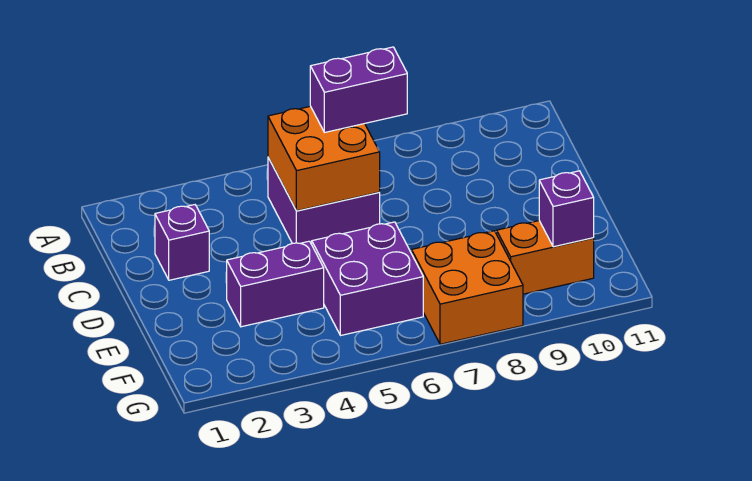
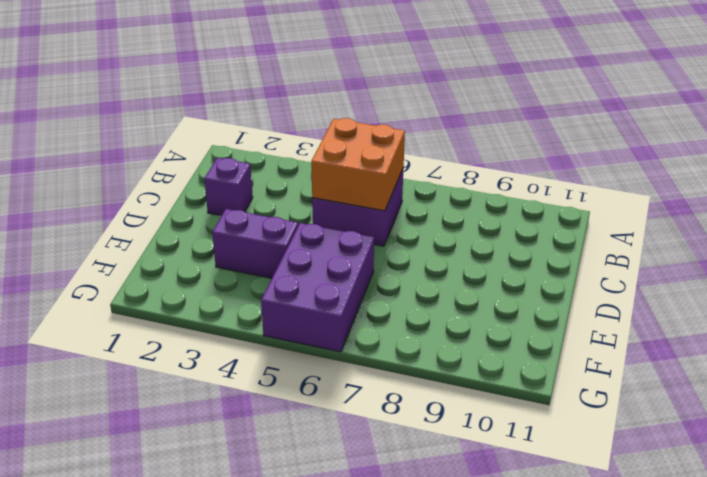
purple brick E5:G6 level 1 -> purple brick E5:F6 level 1
none -> orange brick F7:G8 level 1
none -> orange brick F9:F10 level 1

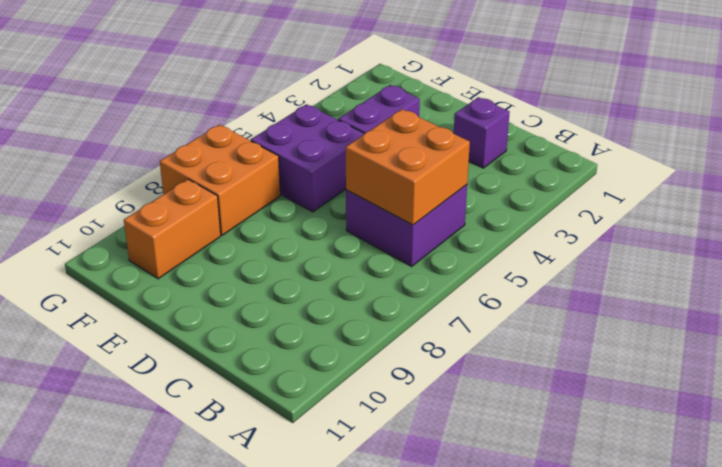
none -> purple brick F10 level 2
none -> purple brick B6:B7 level 3

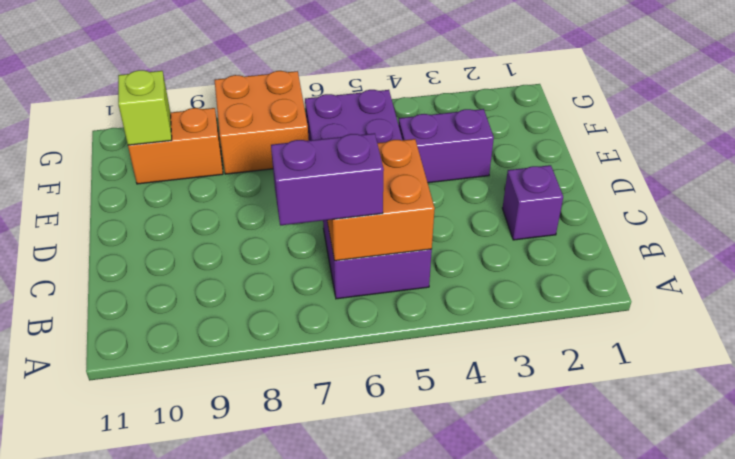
lime brick F10 level 2 -> purple brick F10 level 2

